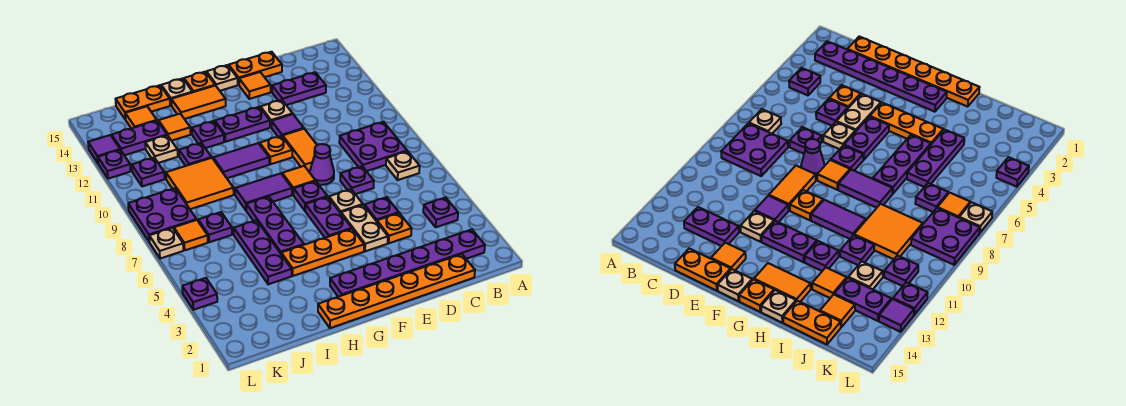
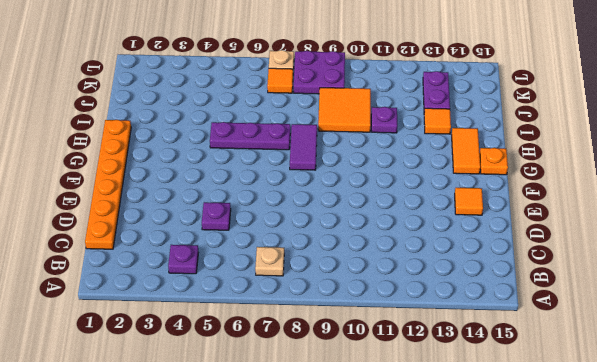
none -> purple plate B2:G2 level 1
none -> purple plate B8:C9 level 1
none -> purple plate C13:D13 level 1
none -> orange plate D4 level 1

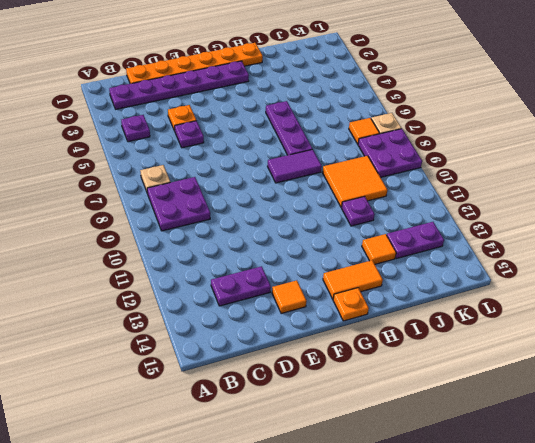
none -> purple plate D7 level 1
none -> orange plate D15:E15 level 1
none -> tan plate E4:E5 level 1
none -> tan plate E6 level 1

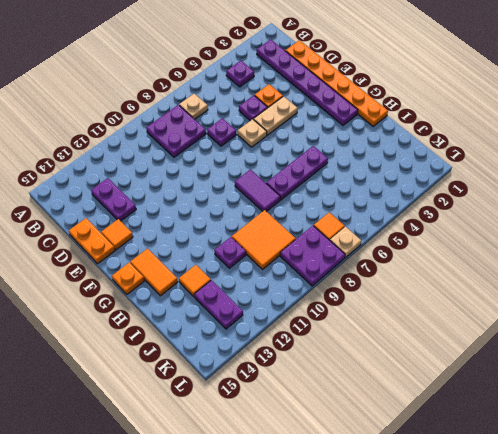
none -> purple cone E8 level 1
none -> orange tile E9:E10 level 1
none -> purple tile E11 level 1
none -> tan plate E12 level 1

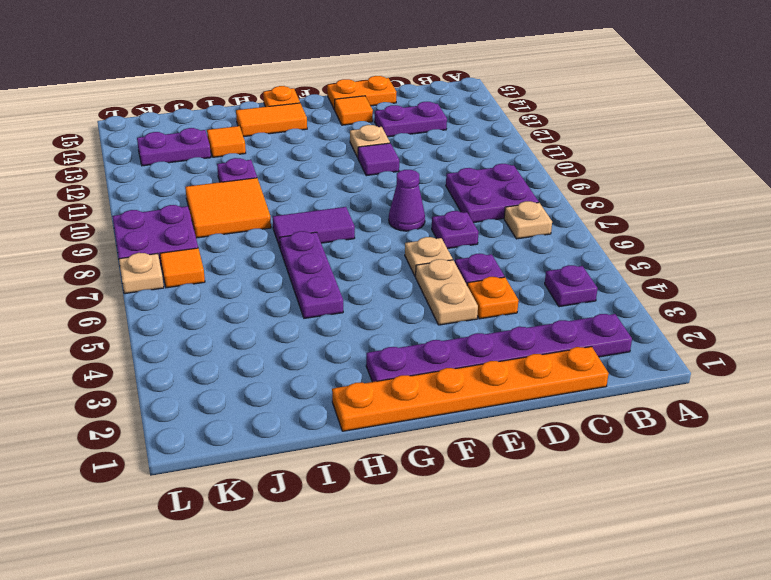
none -> orange tile E9:E10 level 1
none -> orange plate F4:H4 level 1
none -> purple plate F5:F6 level 1
none -> purple plate F7 level 1

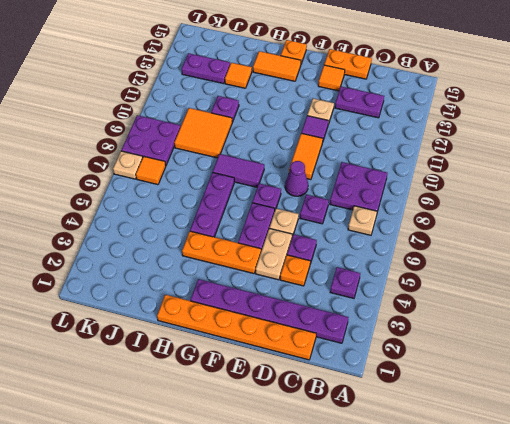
none -> orange tile F8 level 1
none -> orange plate F10 level 1
none -> purple plate F12:G12 level 1
none -> tan plate F15 level 1

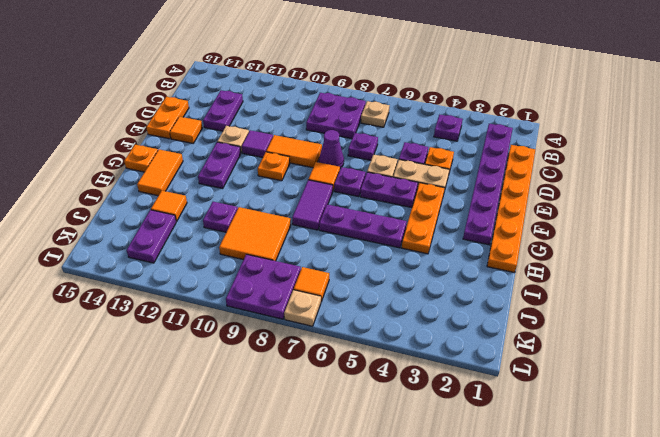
none -> tan plate F15 level 1
none -> purple tile G10:H10 level 1
none -> purple plate H12 level 1
none -> tan plate H15 level 1

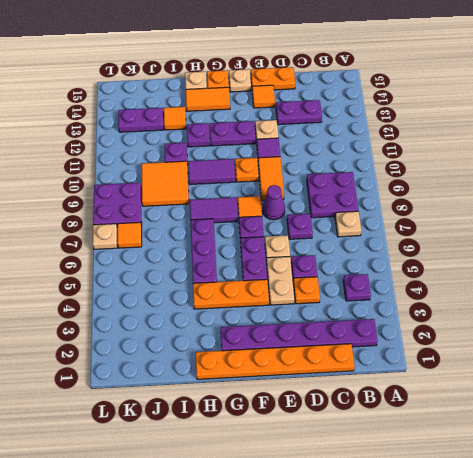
none -> purple plate I4:I6 level 1
none -> orange plate I15:J15 level 1
none -> purple plate J7 level 1
none -> tan plate J12 level 1

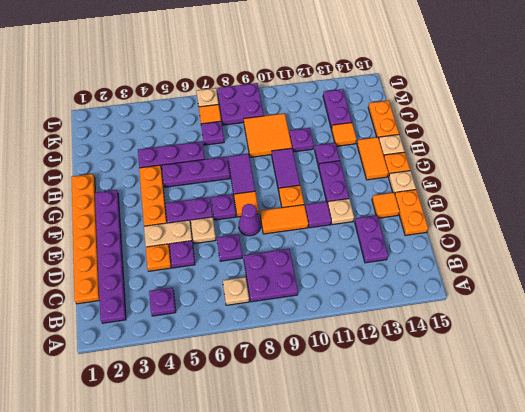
none -> tan plate J12 level 1
none -> orange tile J14 level 1
none -> purple plate K11 level 1
none -> purple plate L4 level 1

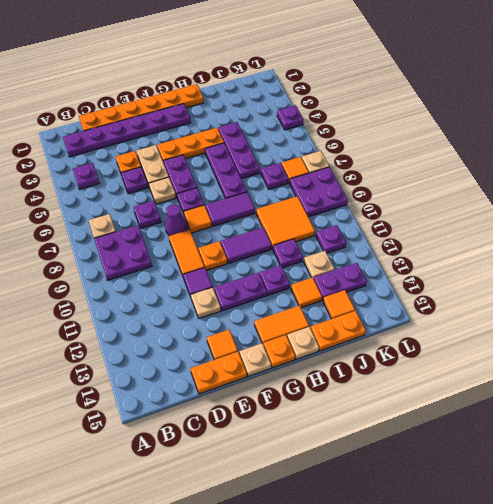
none -> purple plate C13:D13 level 1
none -> purple plate L12 level 1
none -> purple tile L13 level 1

